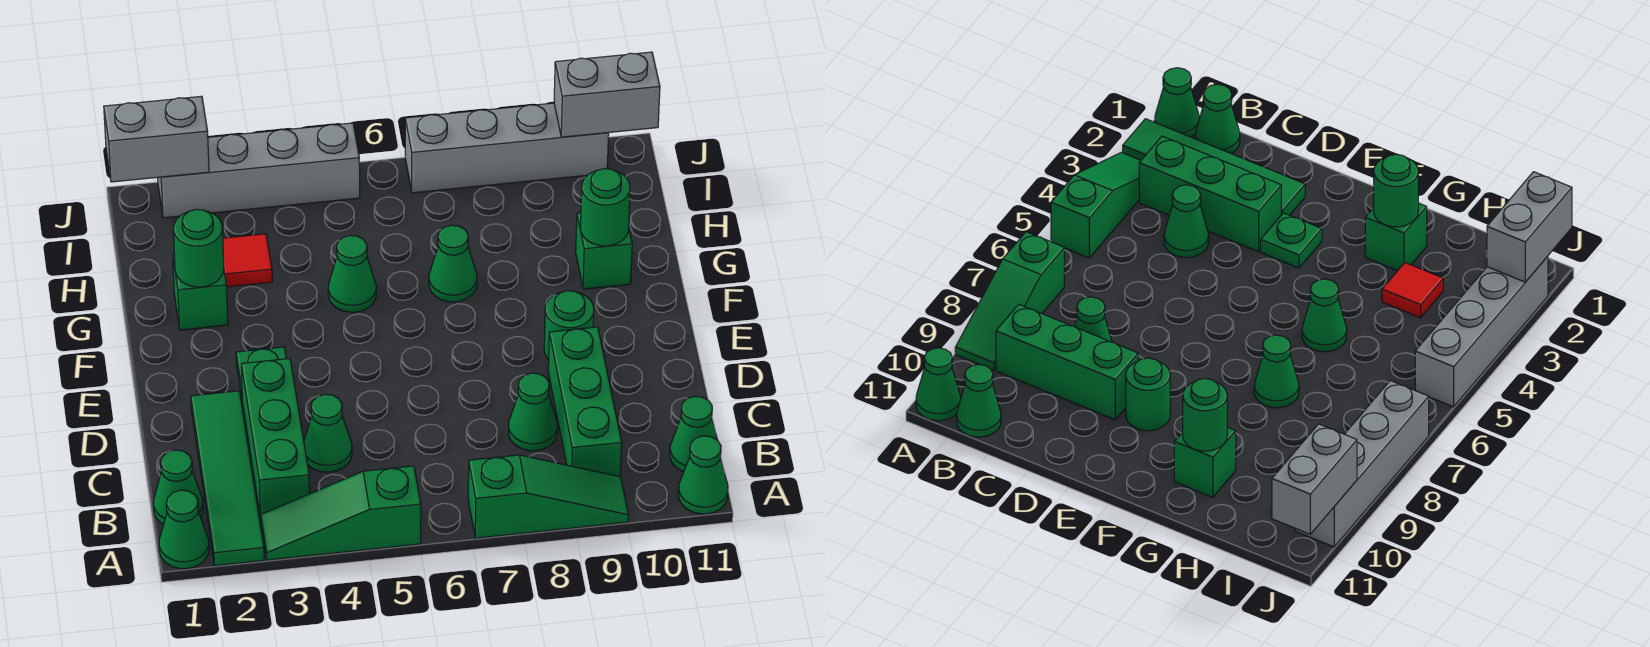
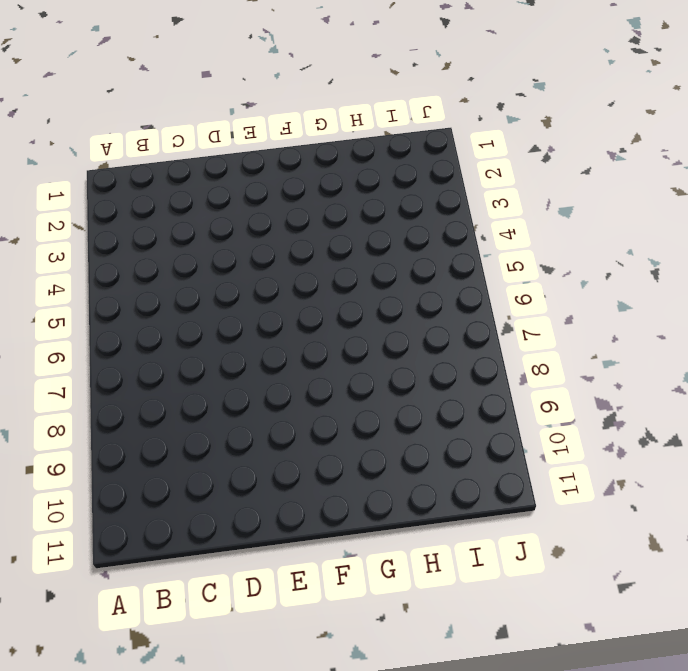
none -> green cone A1 level 1
none -> green tile A2:D2 level 1
none -> green slope A3:A5 level 1 top 5

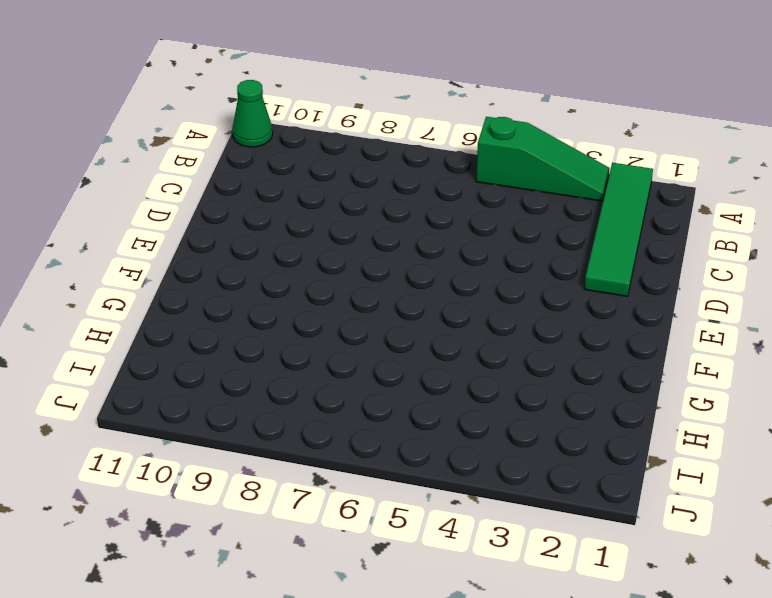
none -> green cone A1 level 1
none -> green slope A7:A9 level 1 top 7
none -> green cone B1 level 1

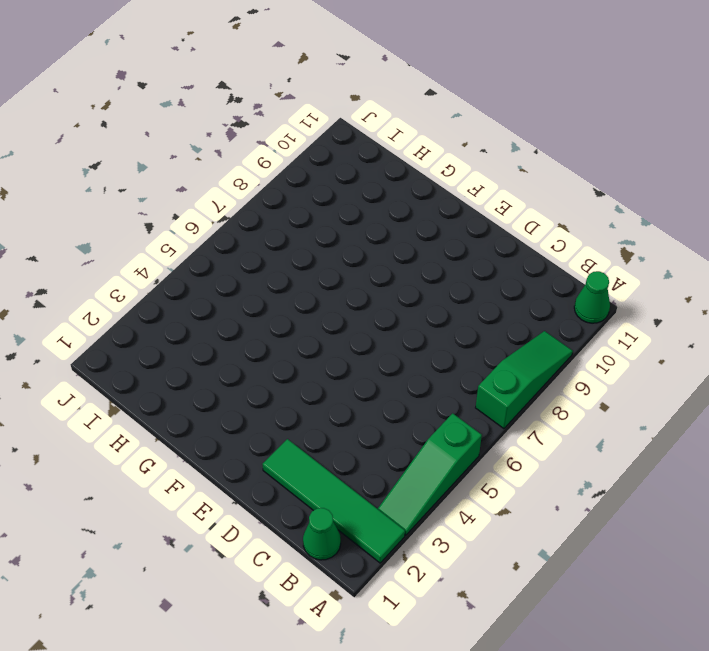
none -> green cone A1 level 1
none -> green brick B3:D3 level 1
none -> green brick B9:D9 level 1

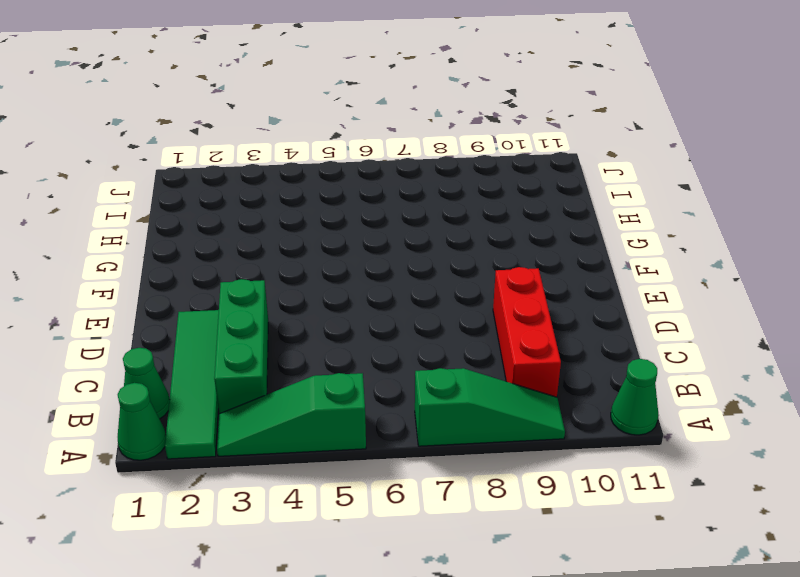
red brick B9:D9 level 1 -> green brick B9:D9 level 1
none -> green cone B11 level 1
none -> green cone C4 level 1
none -> green cone C8 level 1

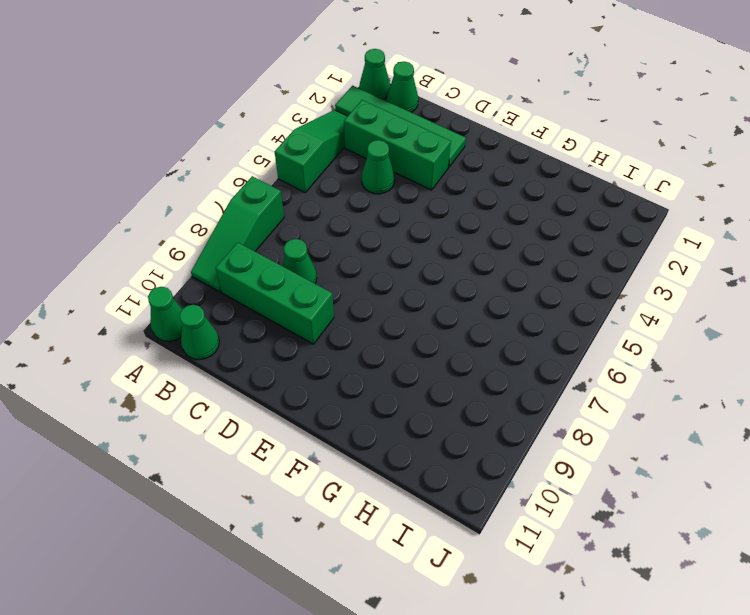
none -> green plate E3 level 1
none -> green round brick E9 level 1
none -> green brick G2 level 1

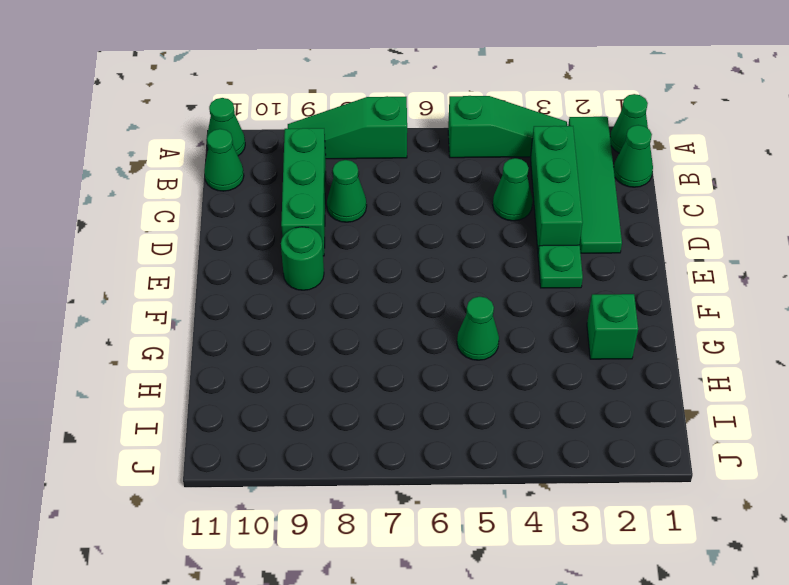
none -> green cone G7 level 1
none -> green brick G10 level 1
none -> red tile H3 level 1

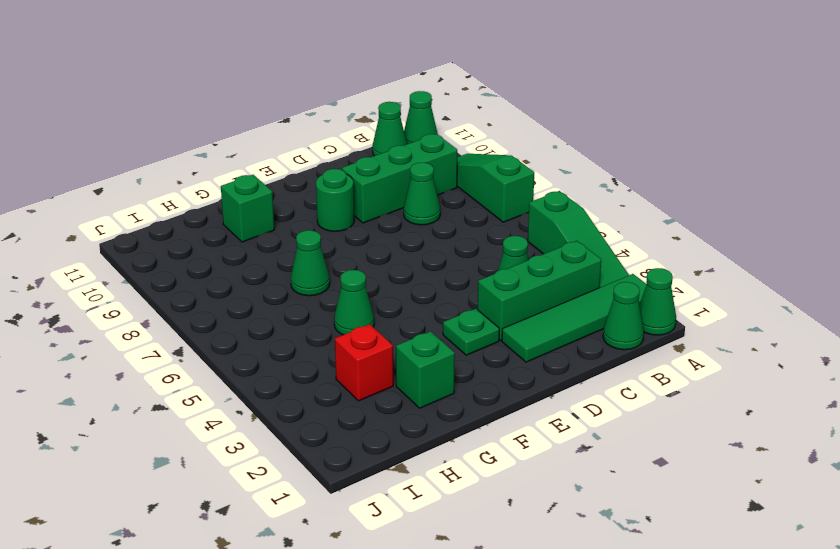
red brick H3 level 1 -> red tile H3 level 1
none -> grey brick J2:J5 level 1
none -> grey brick J7:J10 level 1
none -> green round brick G2 level 2

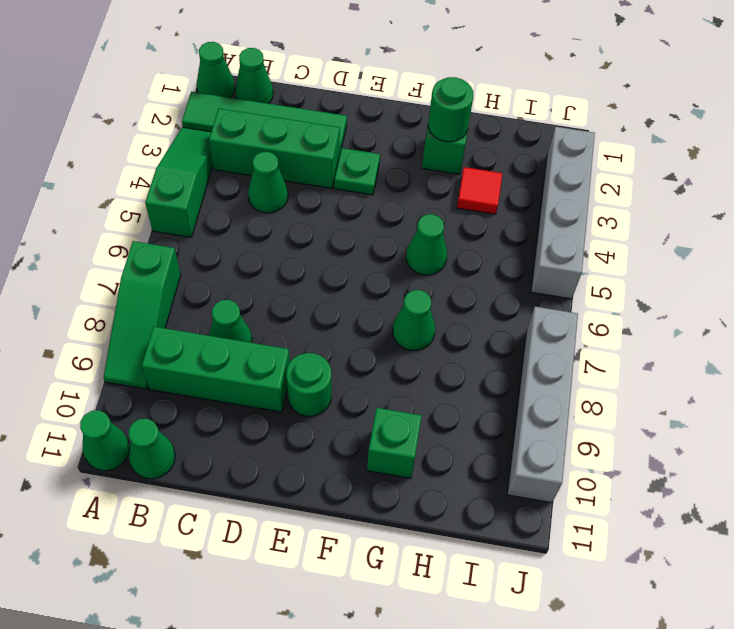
none -> green round brick G10 level 2
none -> grey brick J1:J2 level 2
none -> grey brick J10:J11 level 2

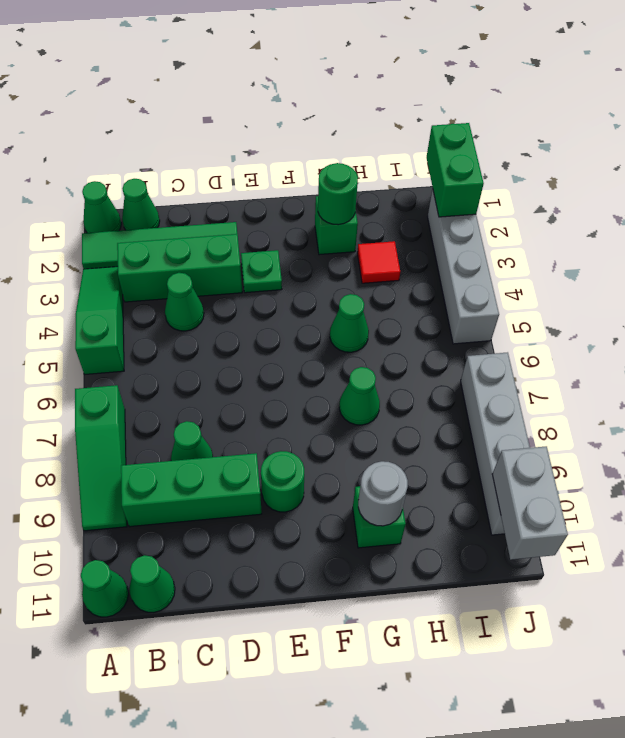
grey round brick G10 level 2 -> green round brick G10 level 2
green brick J1:J2 level 2 -> grey brick J1:J2 level 2

